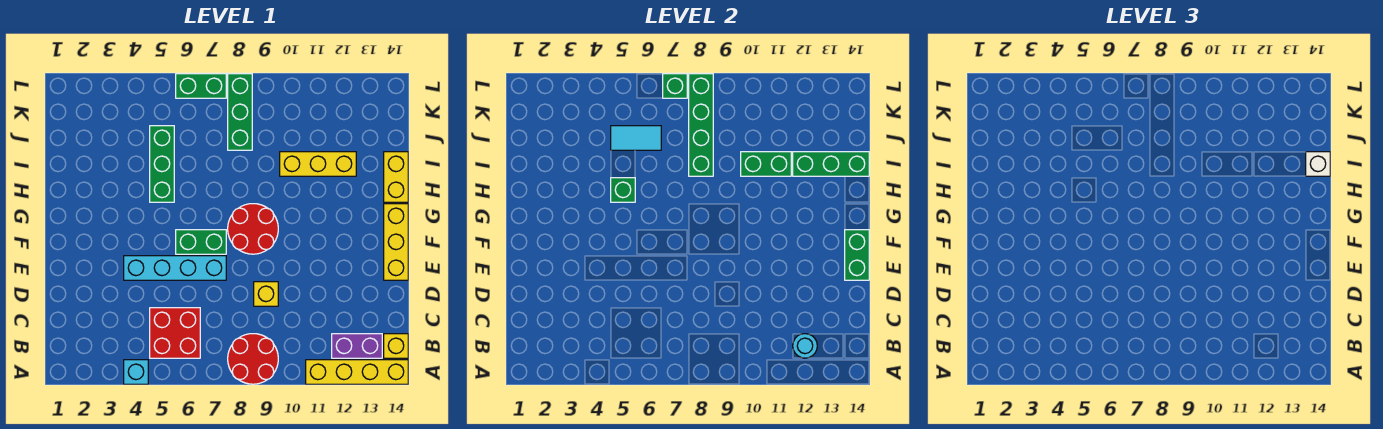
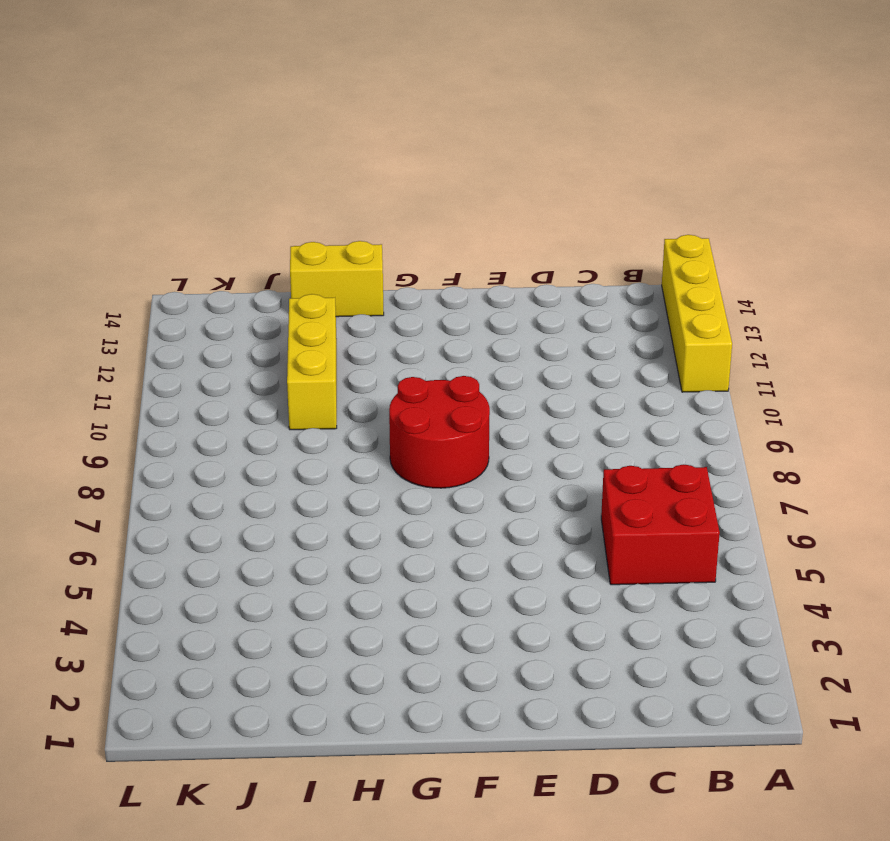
none -> cyan brick A4 level 1
none -> red round brick A8:B9 level 1
none -> purple brick B12:B13 level 1

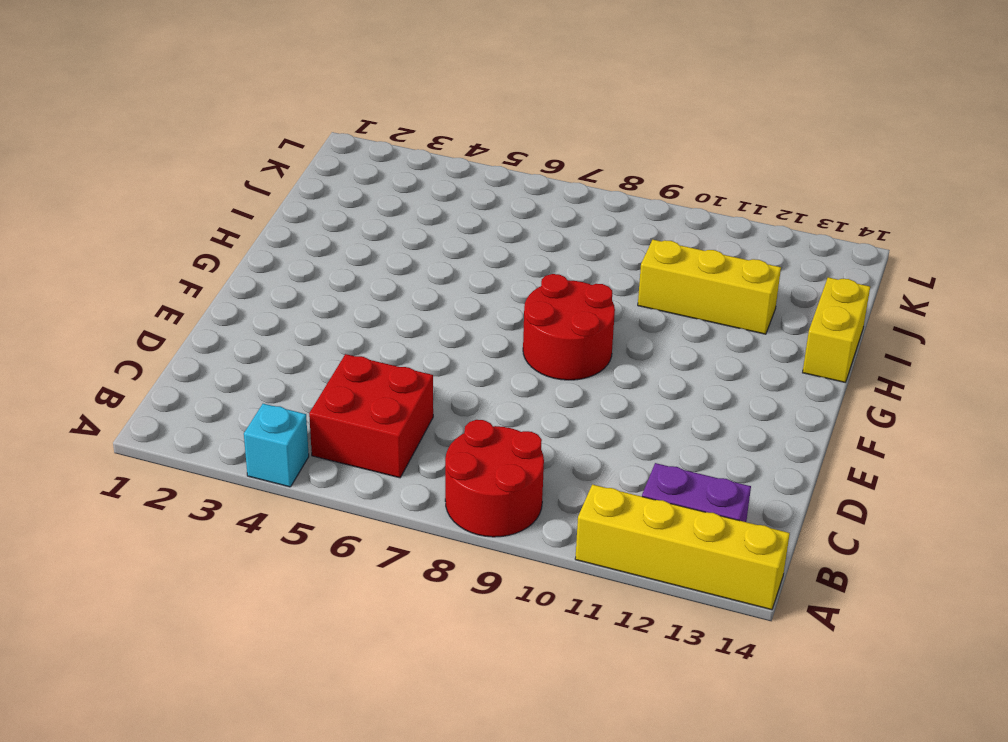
none -> yellow brick B14 level 1
none -> yellow brick D9 level 1
none -> cyan brick E4:E7 level 1

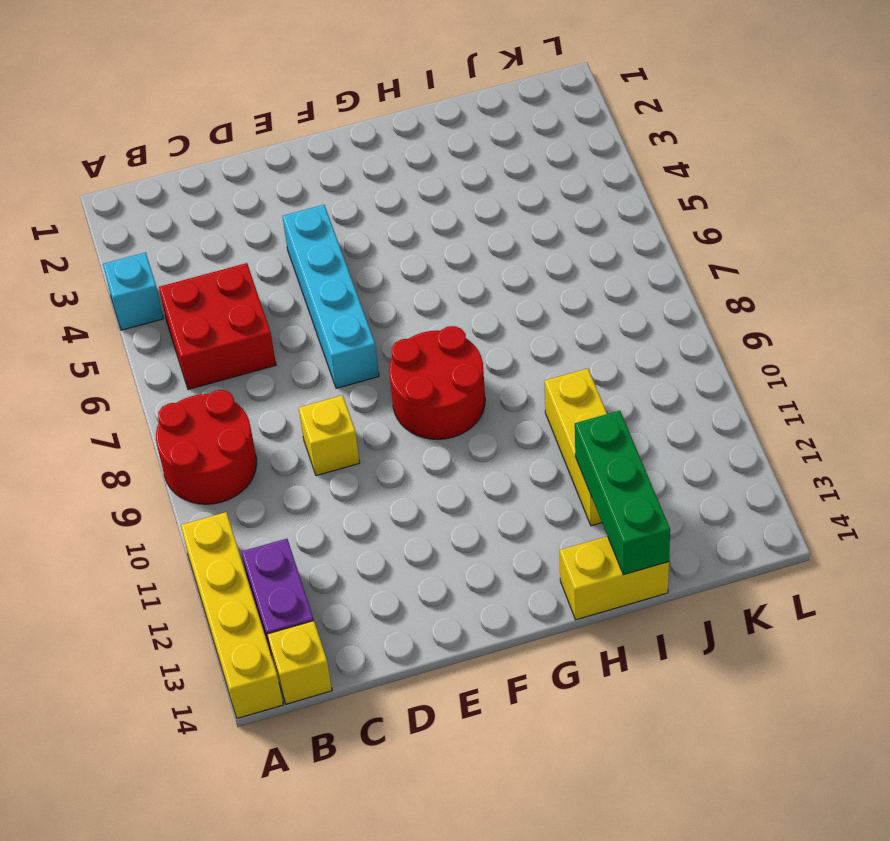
none -> yellow brick E14:G14 level 1
none -> green brick F6:F7 level 1
none -> green brick H5:J5 level 1

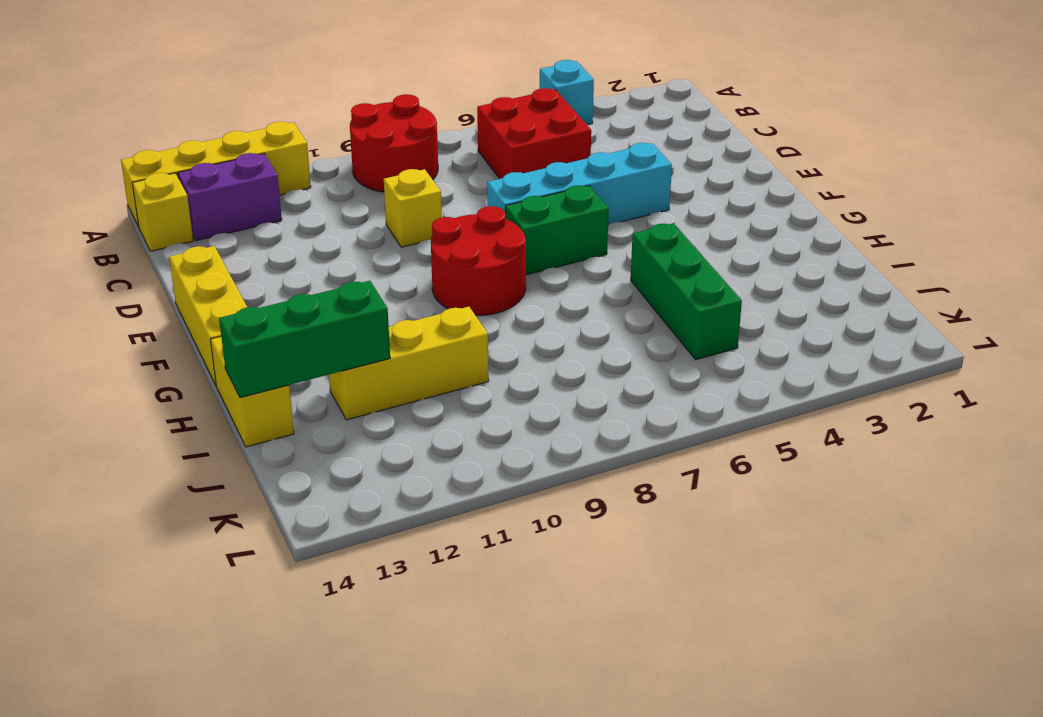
none -> green brick J8:L8 level 1
none -> green brick L6:L7 level 1
none -> cyan round brick B12 level 2

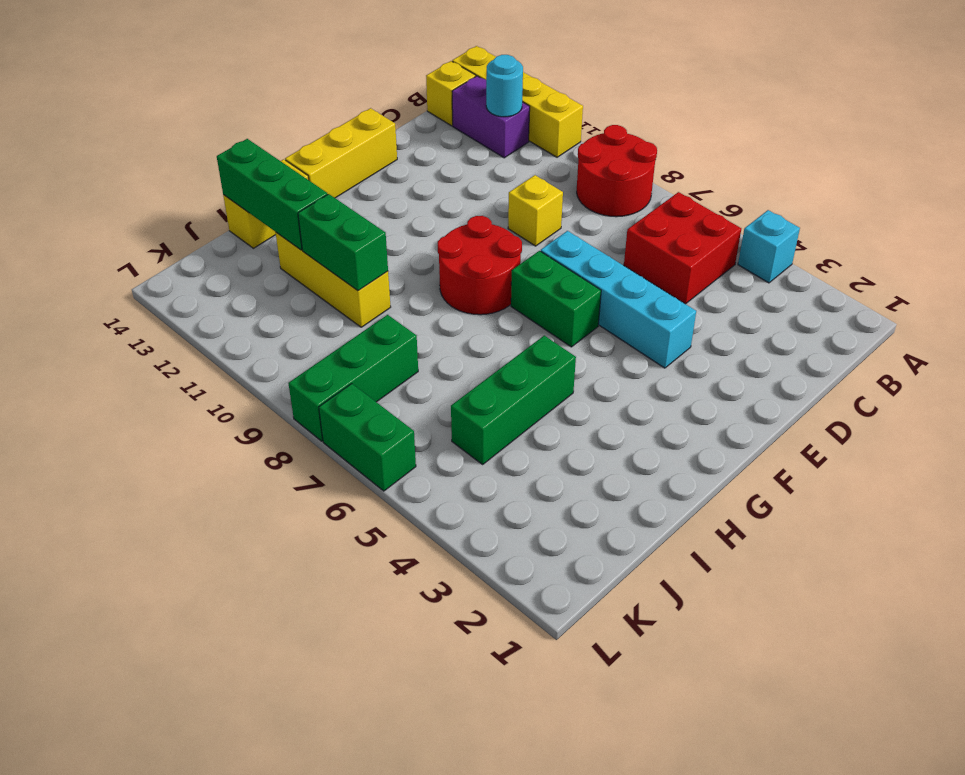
none -> green brick E14:F14 level 2
none -> green brick H5 level 2
none -> green brick I8:L8 level 2

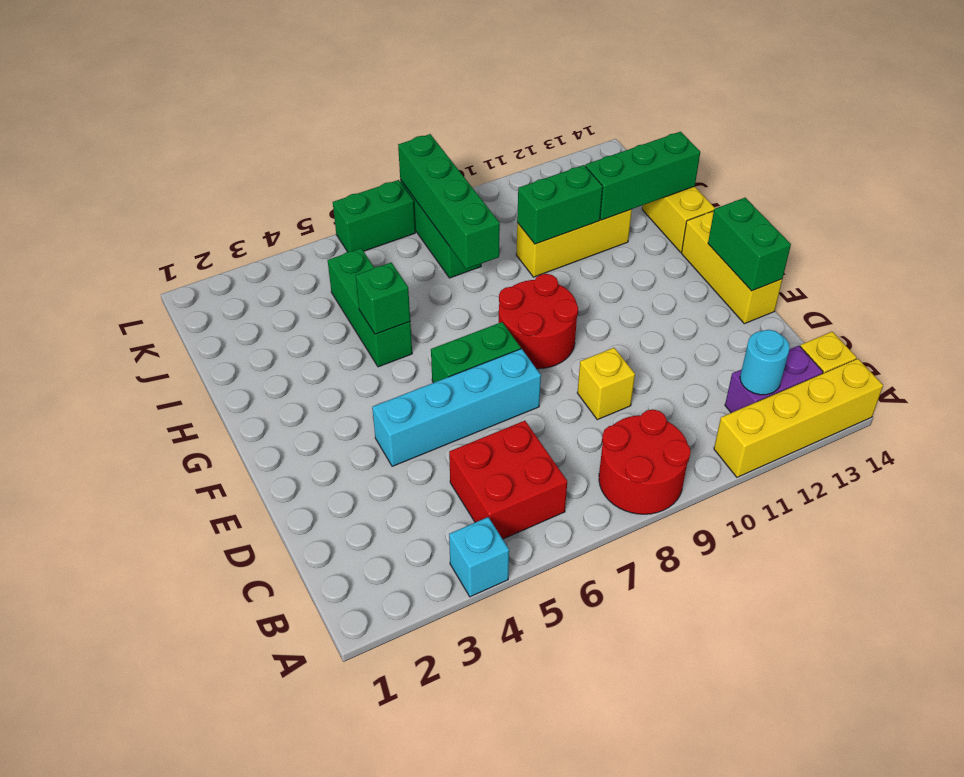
none -> cyan tile J5:J6 level 2
none -> green brick L7 level 2
none -> white brick I14 level 3

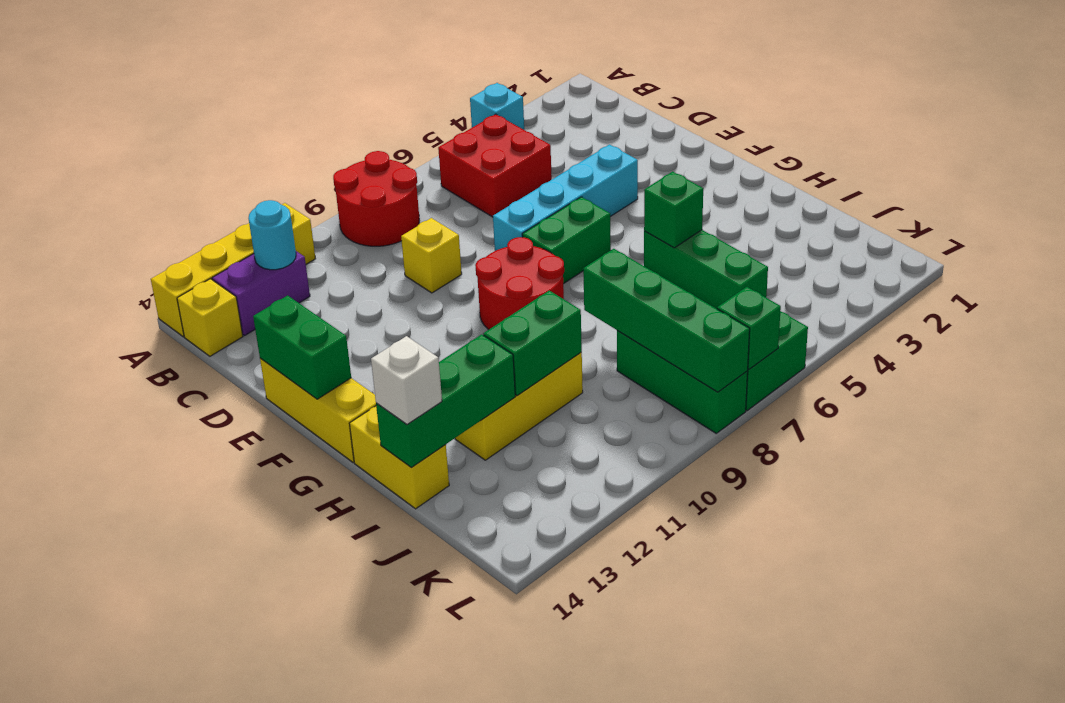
none -> cyan tile J5:J6 level 2

